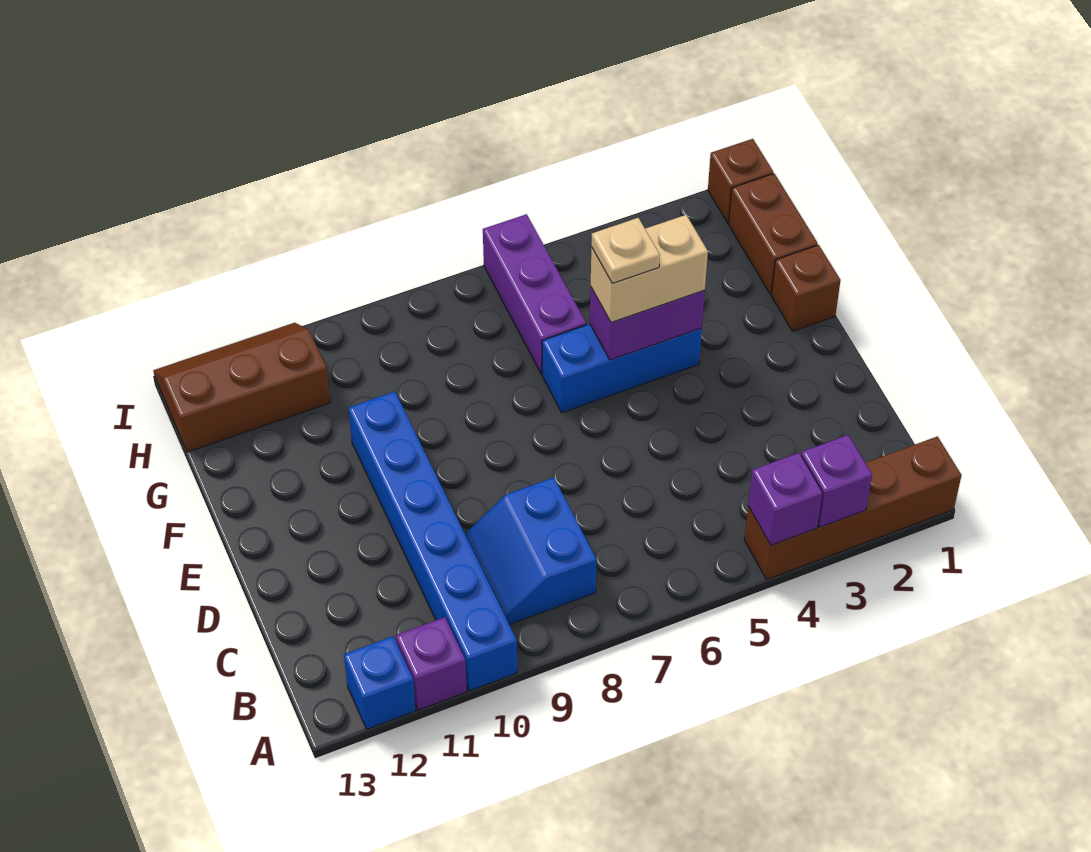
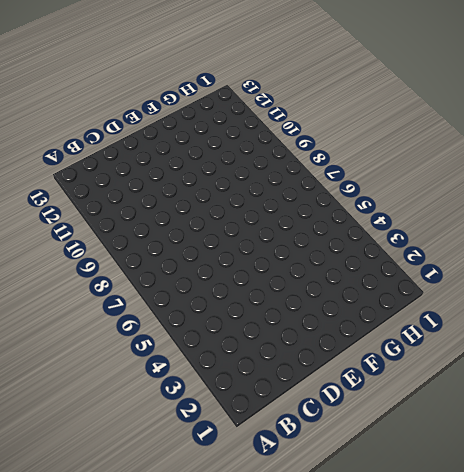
none -> brown brick A1:A4 level 1
none -> blue brick A10:F10 level 1
none -> purple brick A11 level 1

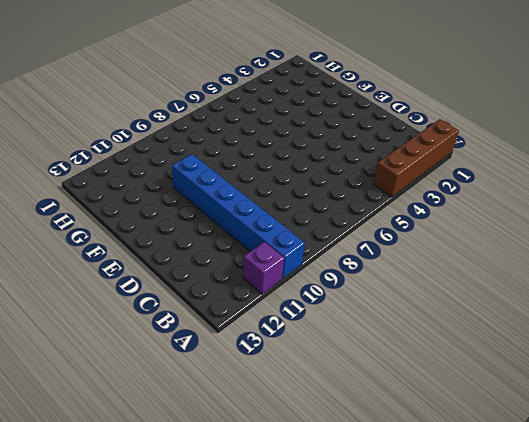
none -> blue brick A12 level 1
none -> blue slope B8:C9 level 1 top 8
none -> brown brick F1 level 1

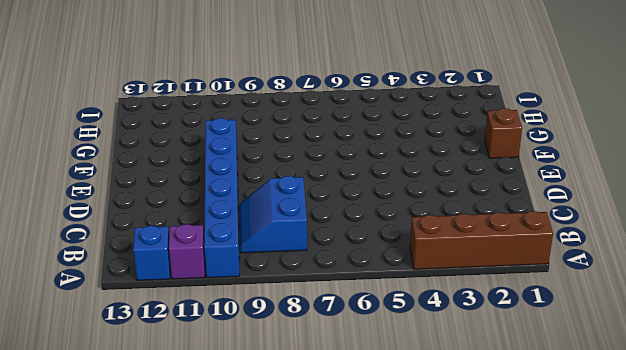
none -> blue brick F4:F6 level 1
none -> brown brick G1:H1 level 1
none -> purple brick G6:I6 level 1

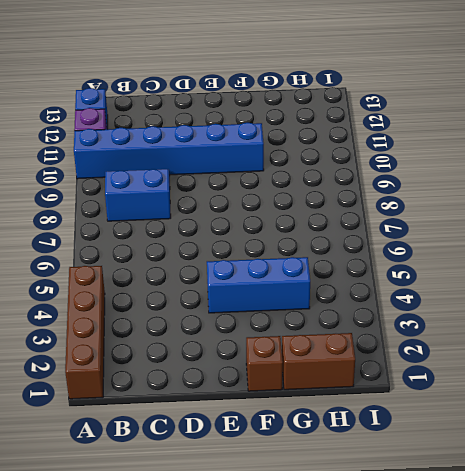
blue brick E4:G4 level 1 -> blue brick F4:F6 level 1
none -> purple brick G6:I6 level 1
none -> brown slope H11:I13 level 1 top H
none -> brown brick I1 level 1

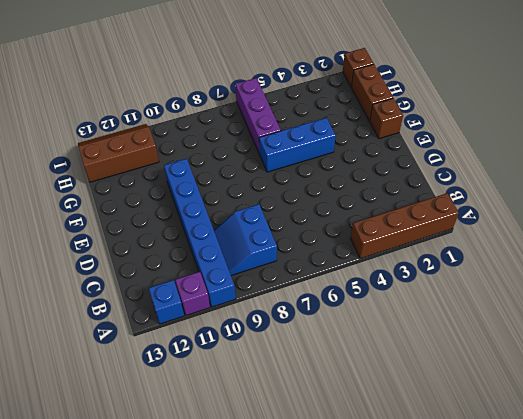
none -> purple brick A3 level 2
none -> purple brick A4 level 2
none -> purple brick F4:F5 level 2

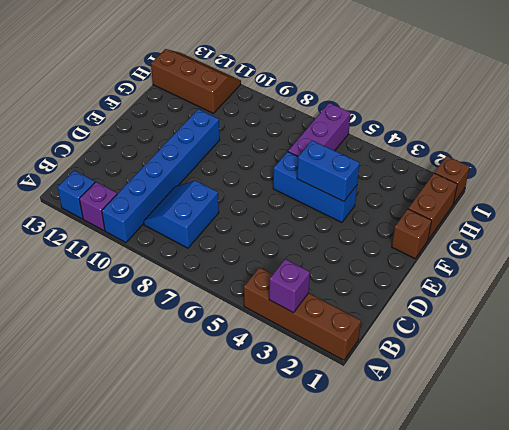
blue brick F4:F5 level 2 -> purple brick F4:F5 level 2
none -> purple brick A4 level 2
none -> tan brick F4:F5 level 3
none -> tan plate F5 level 4

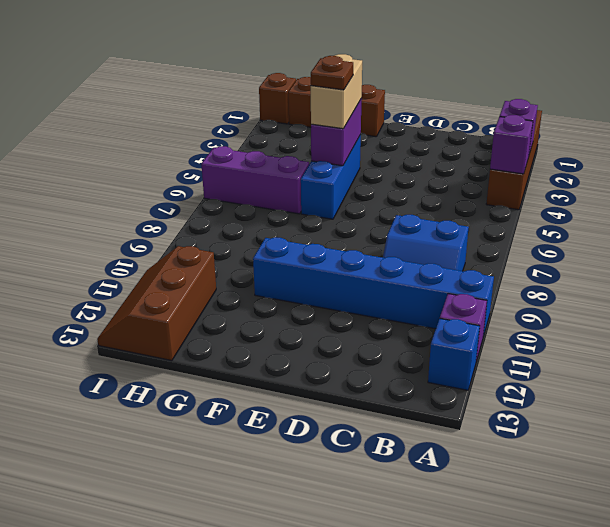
brown plate F5 level 4 -> tan plate F5 level 4

